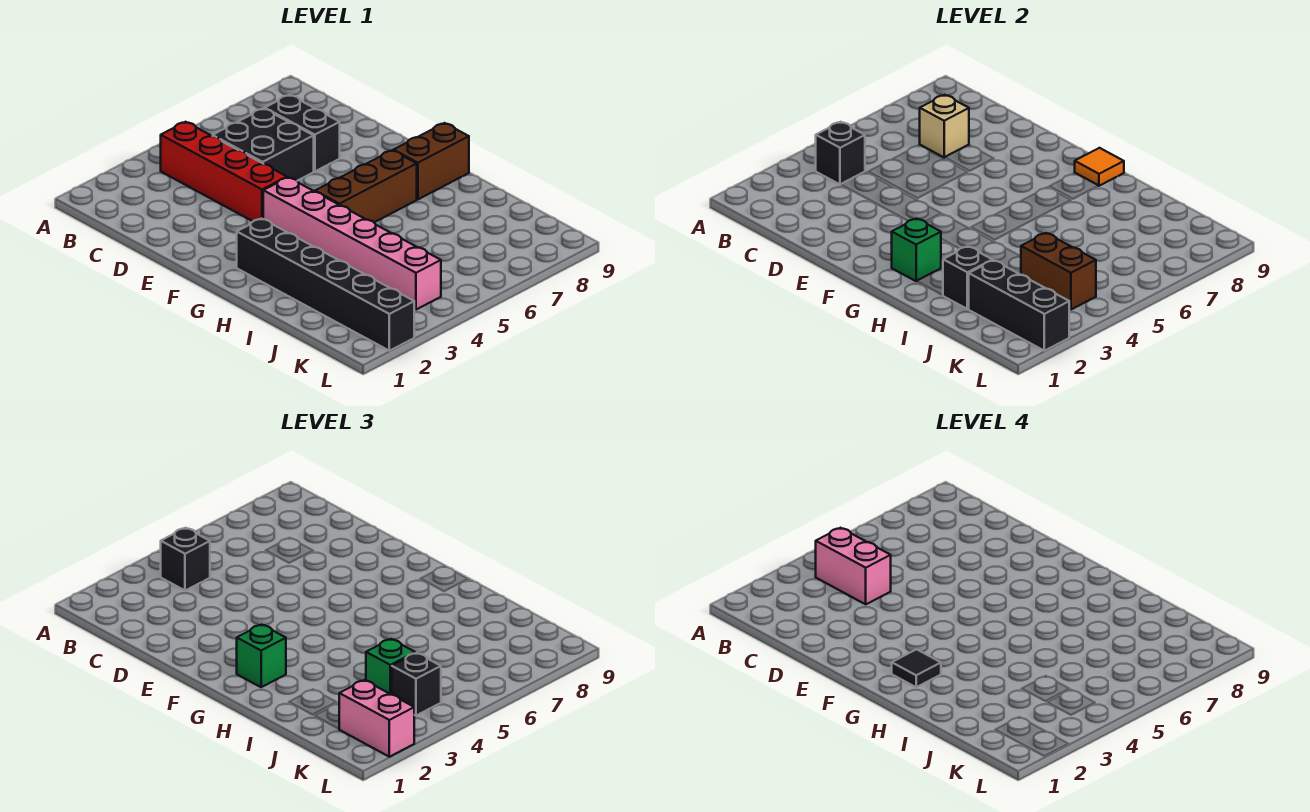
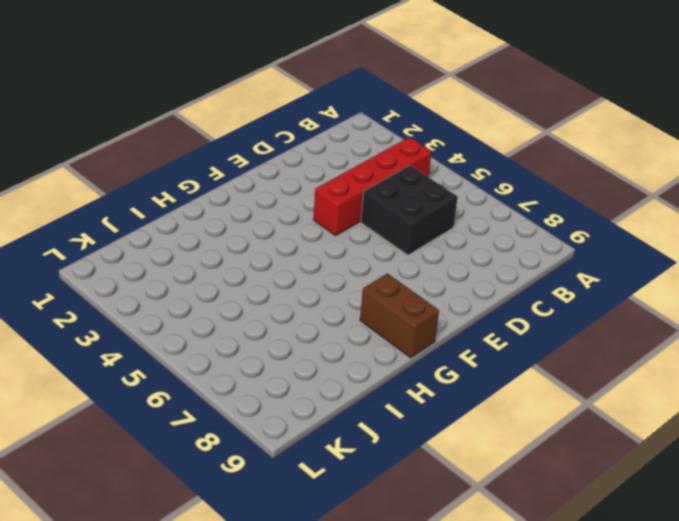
none -> black brick C7:D7 level 1
none -> pink brick F4:K4 level 1
none -> black brick G2:L2 level 1

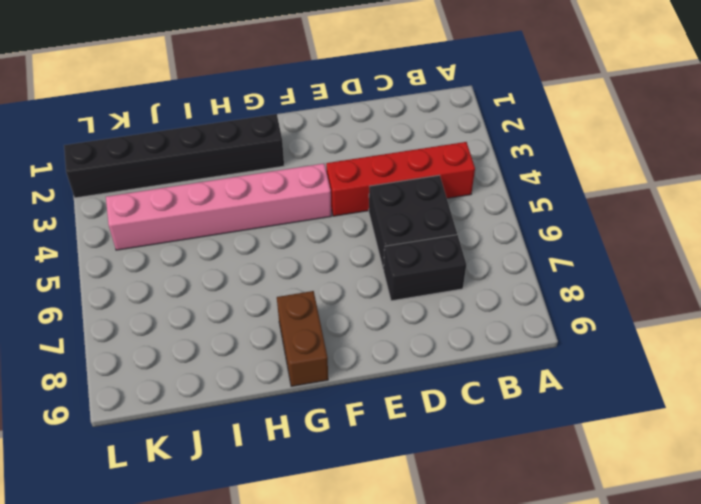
none -> brown brick G5:G7 level 1
none -> black brick B4 level 2
none -> tan brick C7 level 2

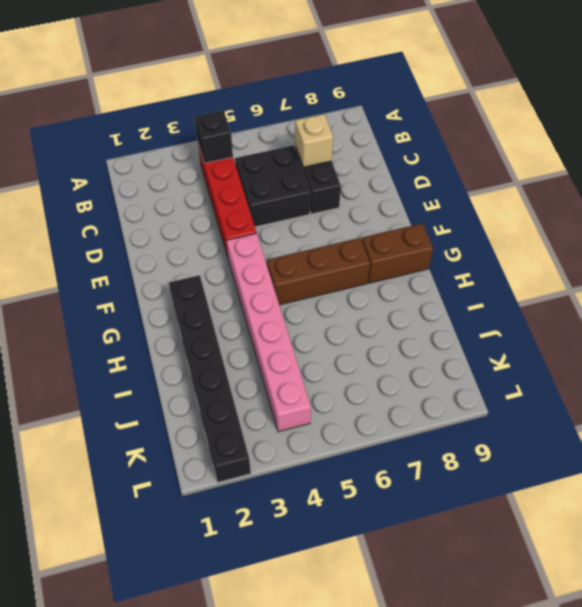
none -> green brick G2 level 2
none -> orange tile G9 level 2
none -> black brick I2 level 2

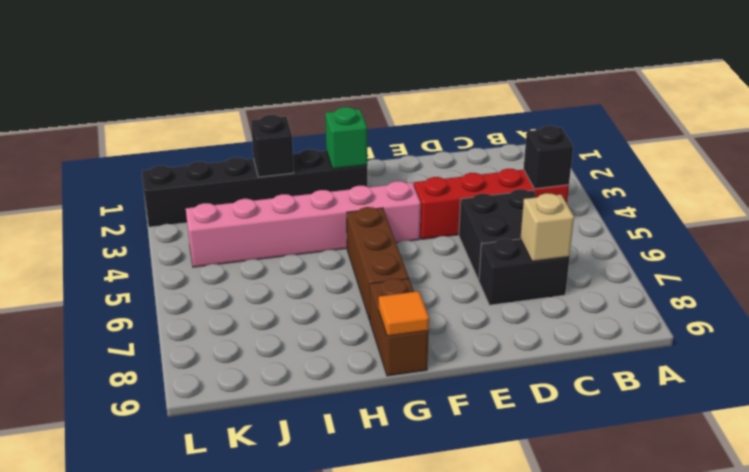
none -> black brick J2:L2 level 2
none -> brown brick J4:K4 level 2
none -> black brick B4 level 3

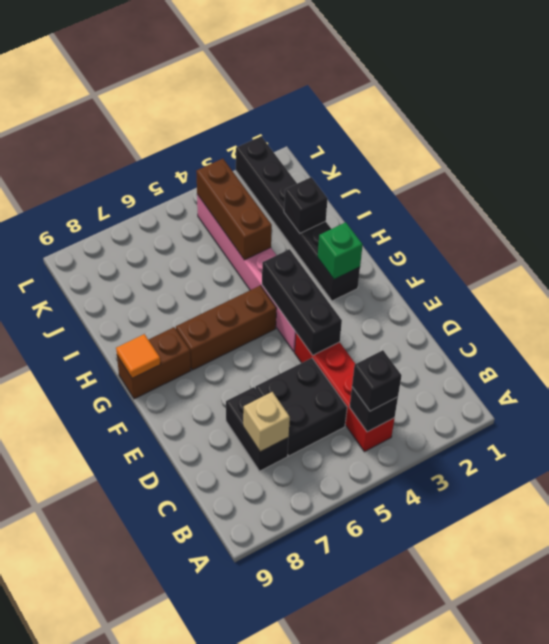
black brick E4:G4 level 2 -> black brick J2:L2 level 2
brown brick I4:K4 level 2 -> brown brick J4:K4 level 2
none -> green brick G2 level 3
none -> green brick J4 level 3
none -> pink brick K2:L2 level 3

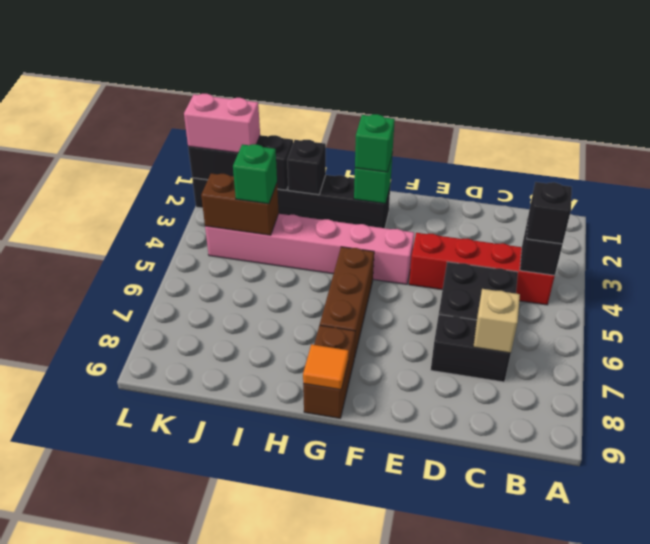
none -> black brick K4 level 3
none -> pink brick B4:C4 level 4
none -> black tile G2 level 4

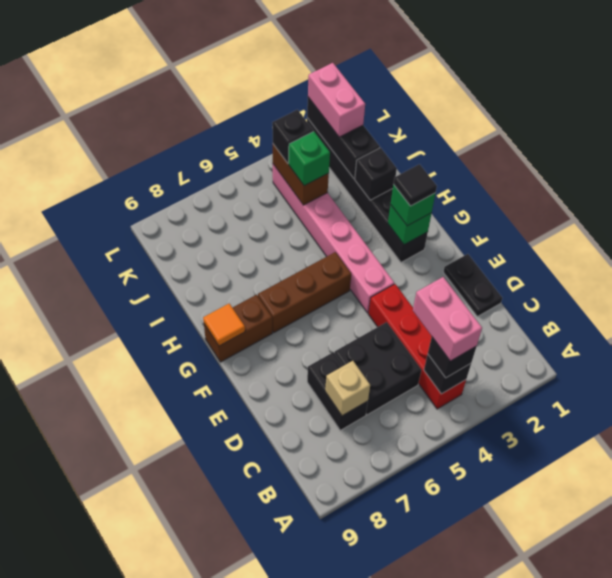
black plate D1:E1 level 1 -> none

